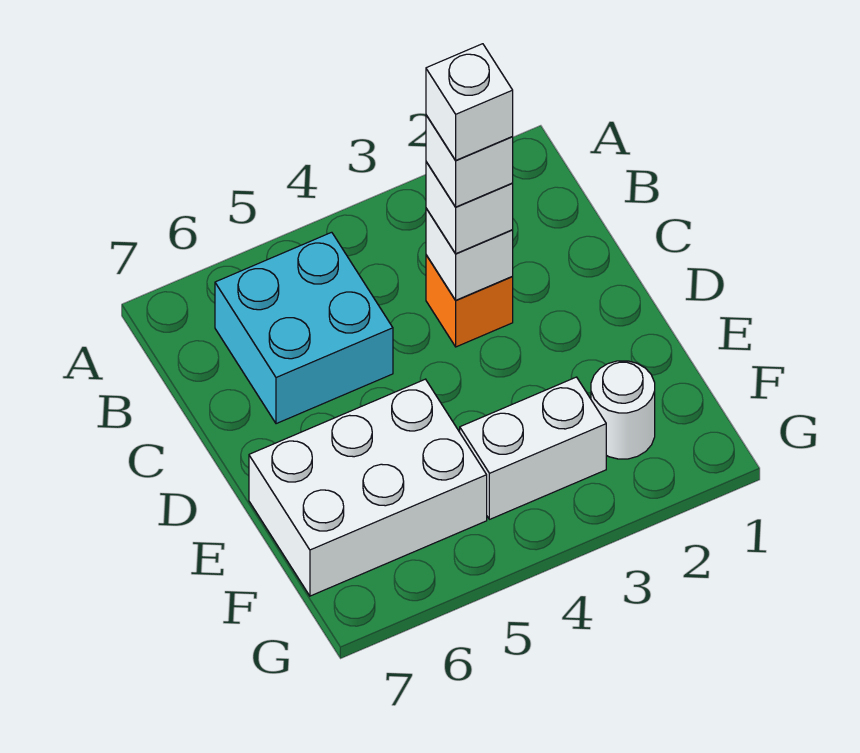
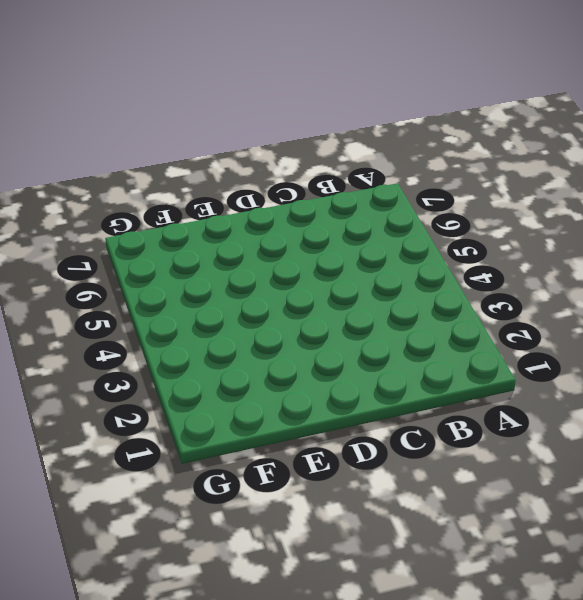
none -> cyan brick B5:C6 level 1
none -> orange brick C3 level 1

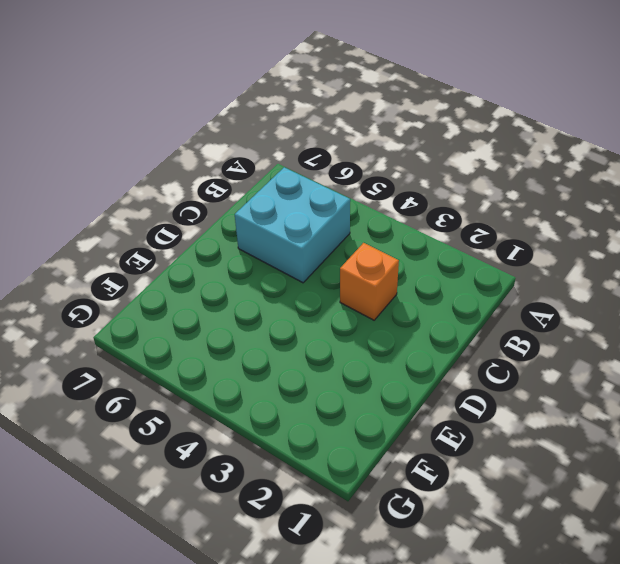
none -> white brick E5:F7 level 1
none -> white round brick F2 level 1

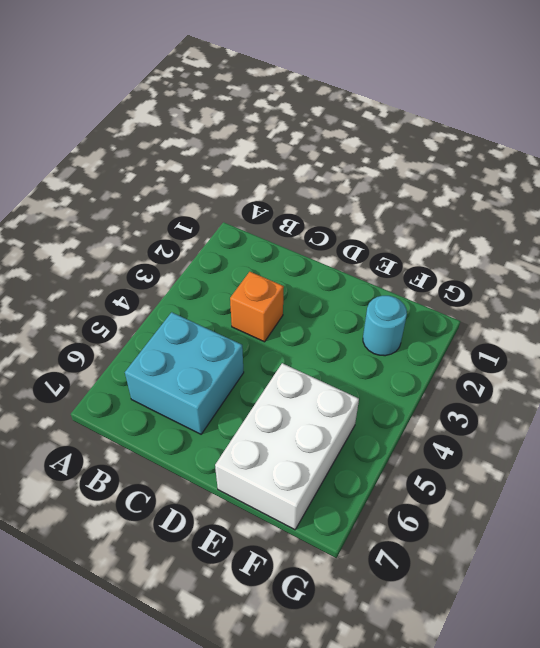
cyan round brick F2 level 1 -> white round brick F2 level 1
none -> white brick F3:F4 level 1
none -> white brick C3 level 2

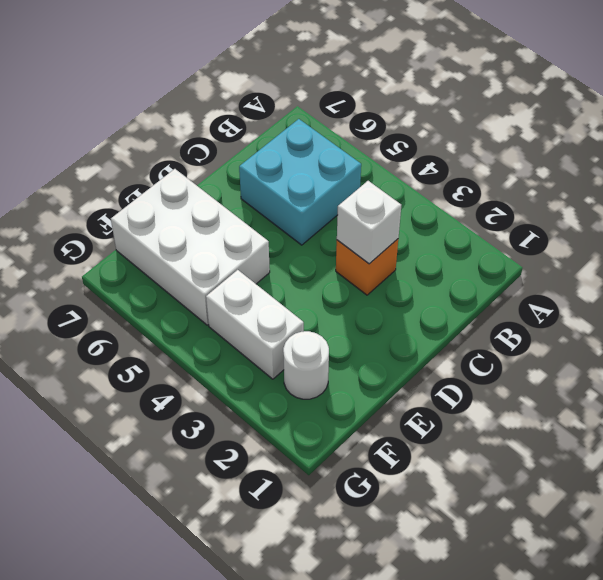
none -> white brick C3 level 3
none -> white brick C3 level 4

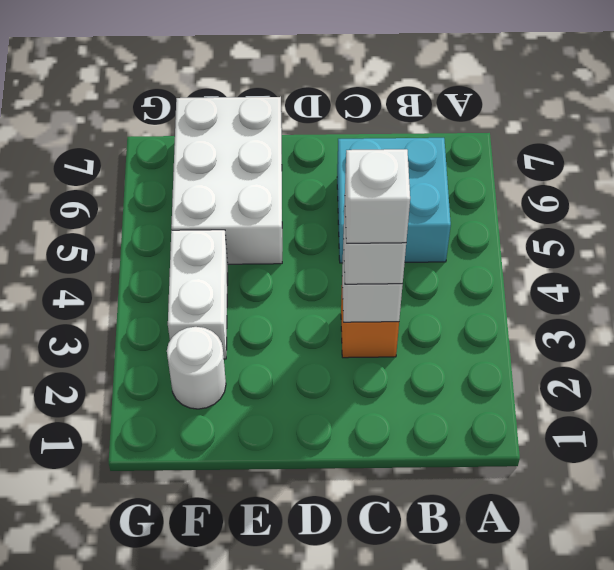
none -> white brick C3 level 5

